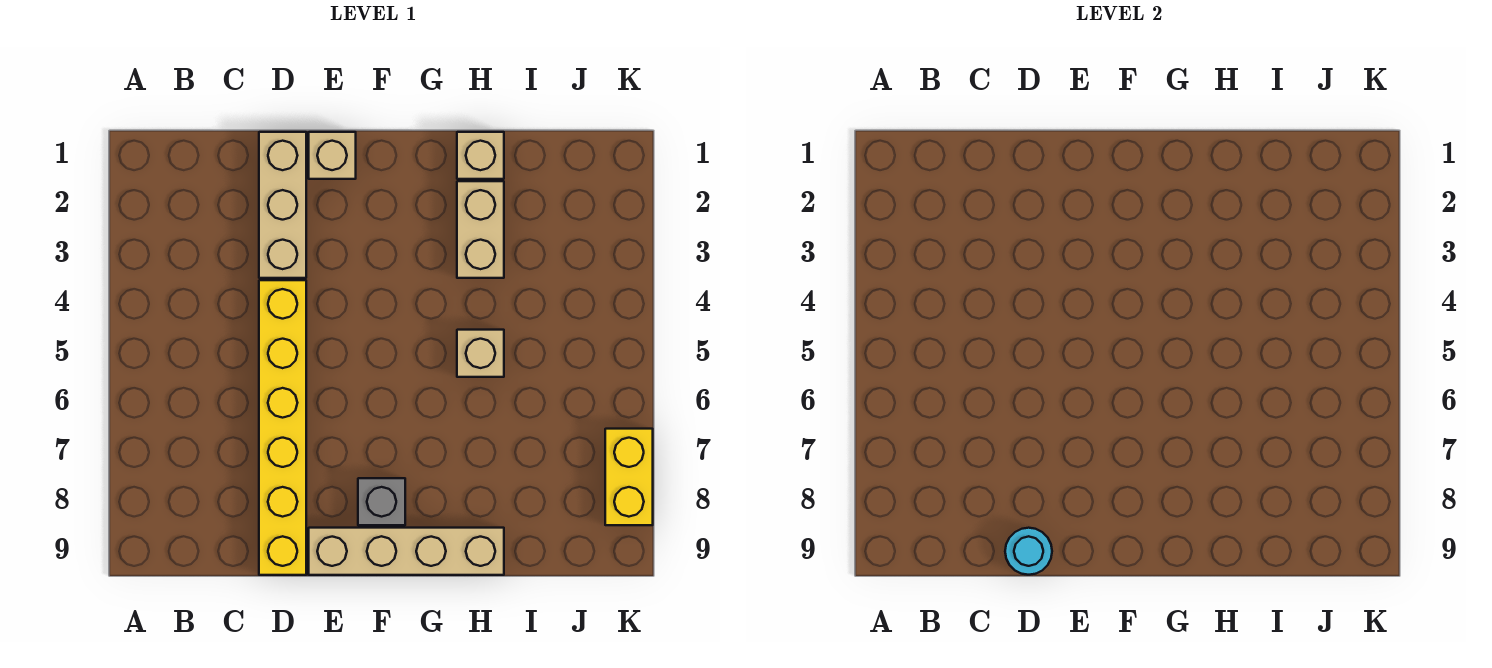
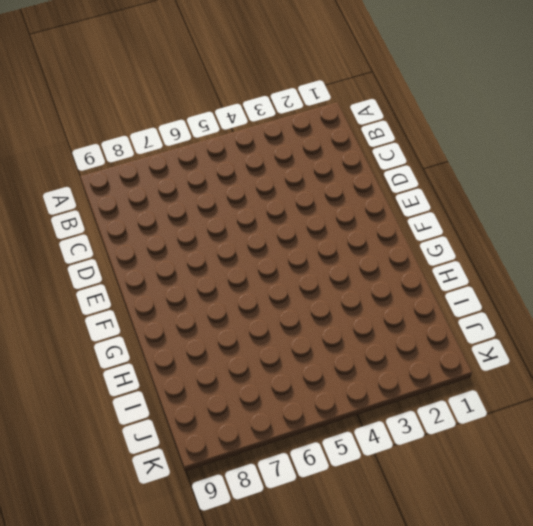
none -> tan brick D1:D3 level 1
none -> yellow brick D4:D9 level 1

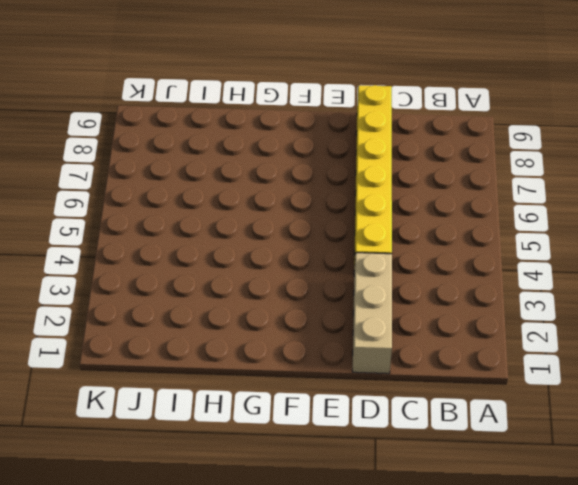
none -> tan brick E1 level 1
none -> tan brick E9:H9 level 1

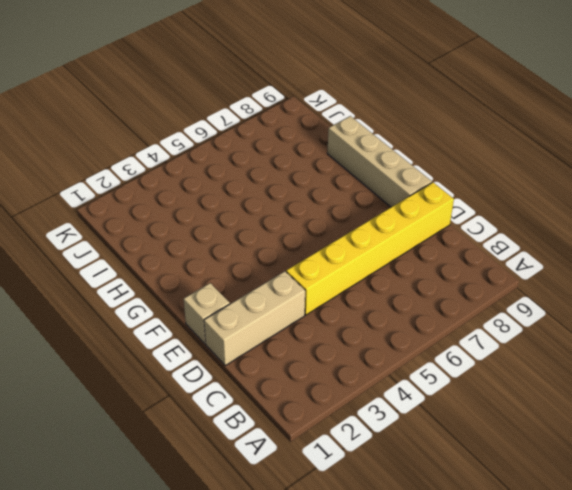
none -> grey brick F8 level 1
none -> tan brick H1 level 1

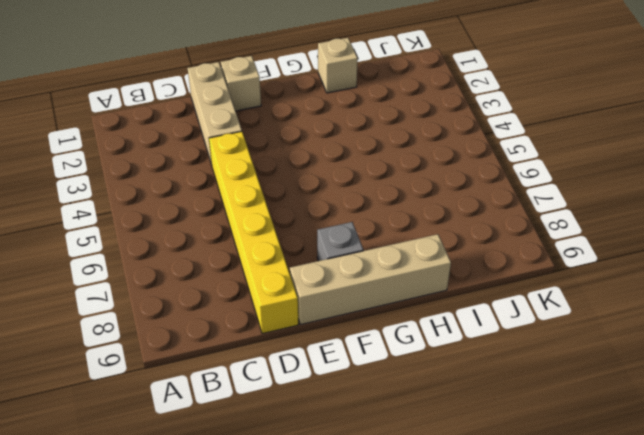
none -> tan brick H2:H3 level 1
none -> tan brick H5 level 1

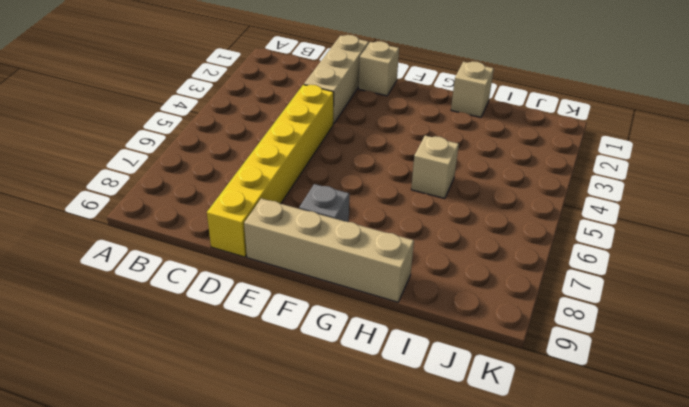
none -> tan brick H2:H3 level 1
none -> yellow brick K7:K8 level 1

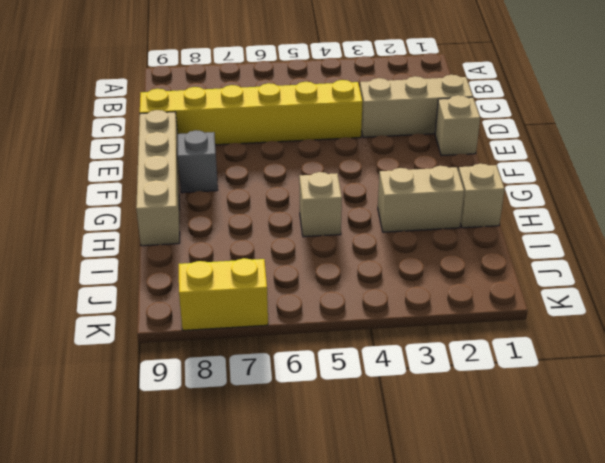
none -> cyan round brick D9 level 2

